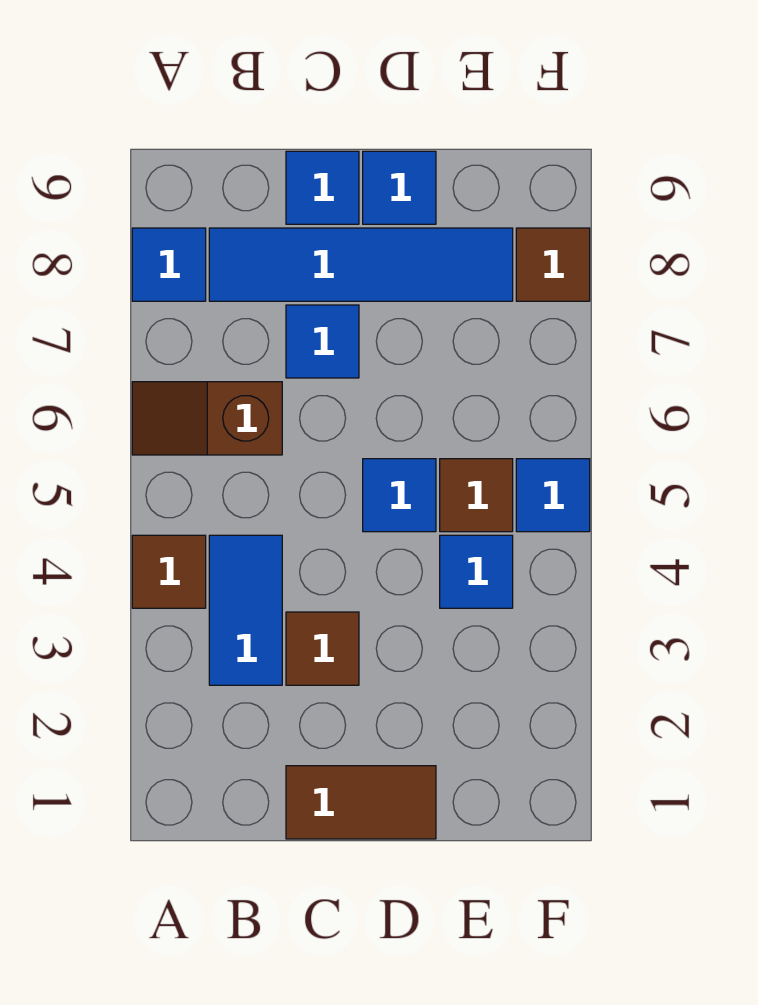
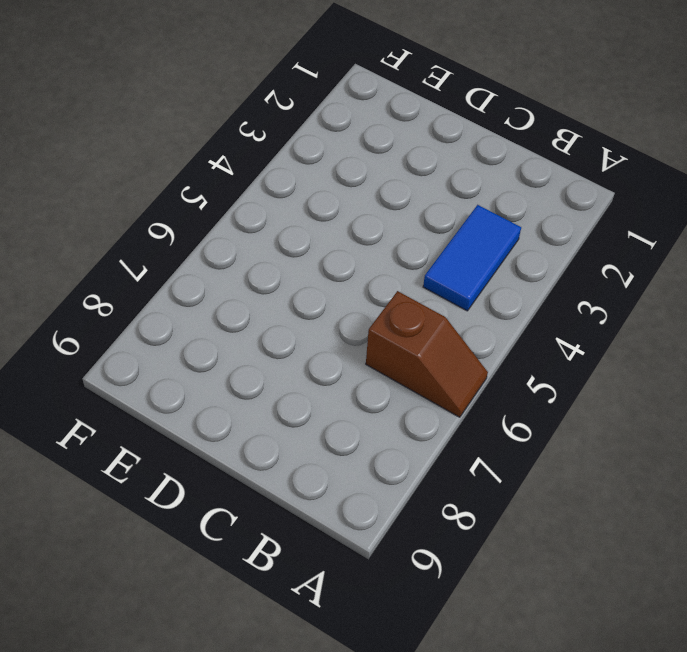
none -> brown tile A4 level 1
none -> blue tile A8 level 1
none -> blue tile B8:E8 level 1

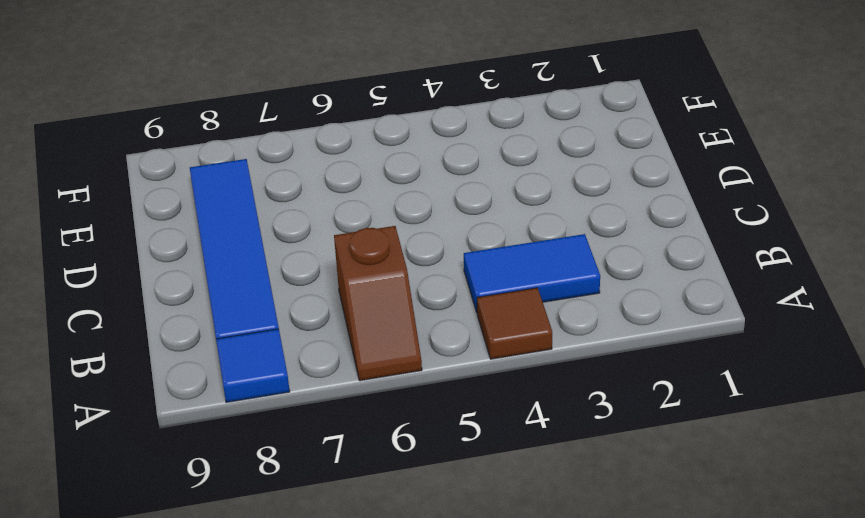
none -> brown tile C1:D1 level 1
none -> brown tile C3 level 1
none -> blue tile C7 level 1

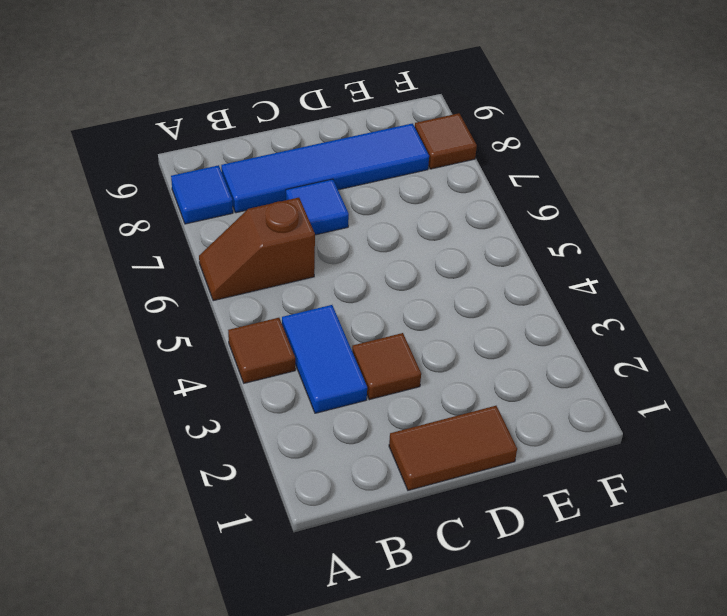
none -> blue tile C9 level 1
none -> blue tile D5 level 1
none -> blue tile D9 level 1

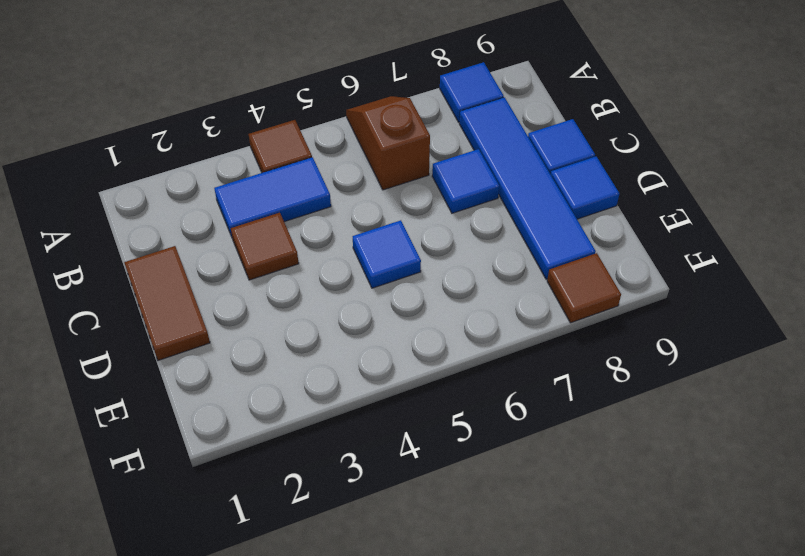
none -> blue tile E4 level 1
none -> brown tile E5 level 1
none -> blue tile F5 level 1

